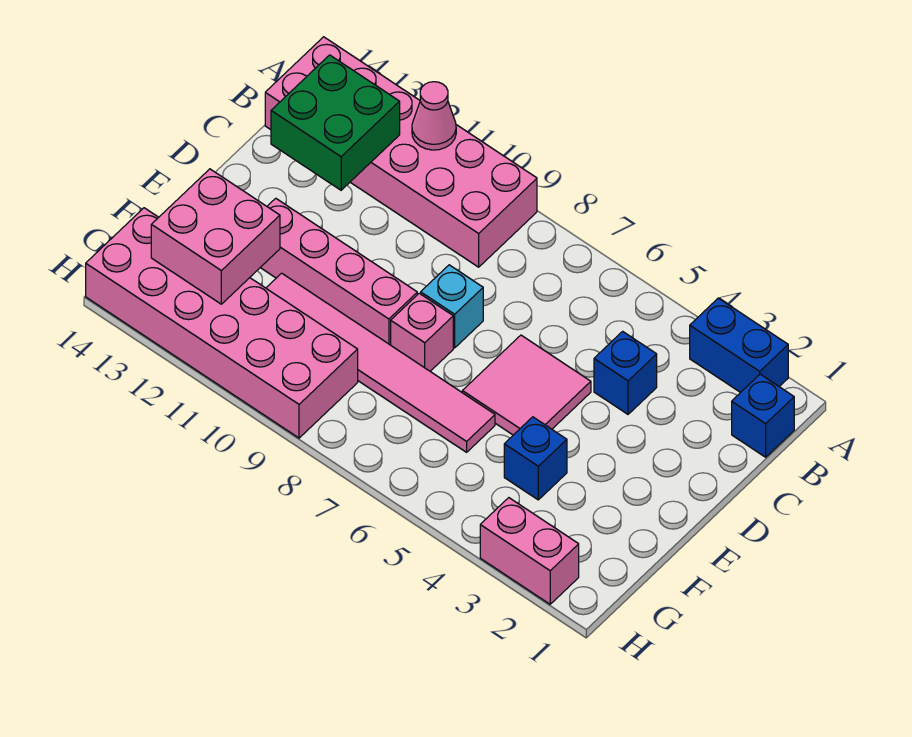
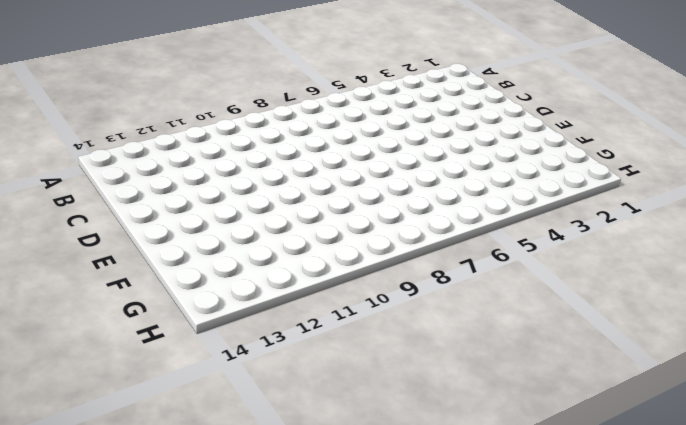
none -> blue brick A2:A3 level 1
none -> pink brick A9:B14 level 1
none -> blue brick B1 level 1

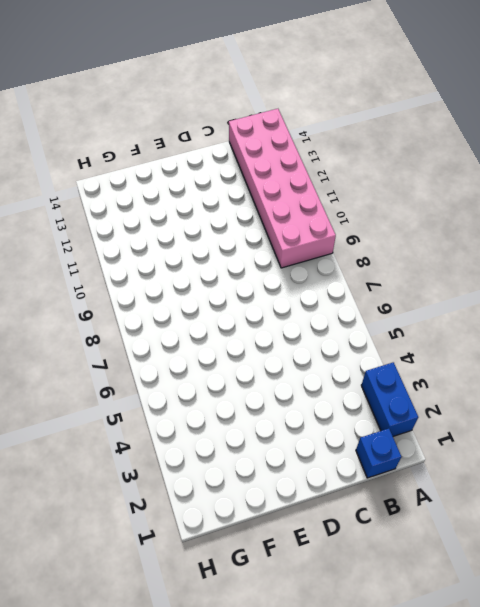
none -> blue brick C4 level 1
none -> pink tile D5:E6 level 1
none -> cyan brick D8 level 1

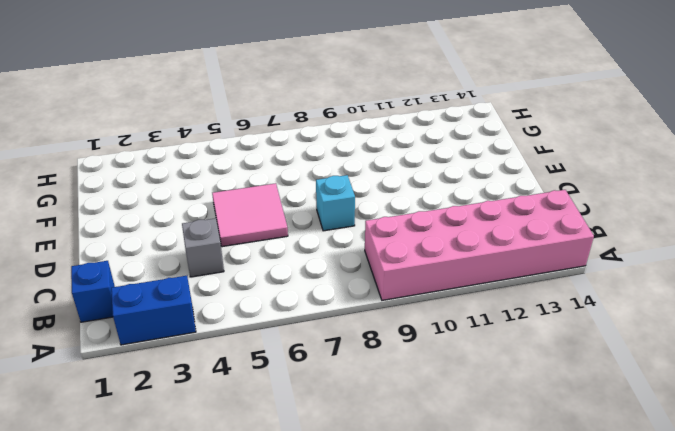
grey brick C4 level 1 -> blue brick C4 level 1
none -> pink brick E8 level 1
none -> pink brick E9:E12 level 1
none -> blue brick F4 level 1

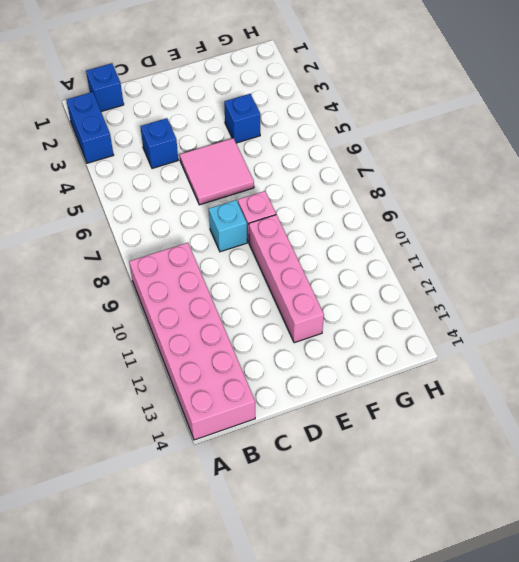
none -> pink tile F6:F11 level 1
none -> pink brick G9:H14 level 1
none -> pink brick H2:H3 level 1

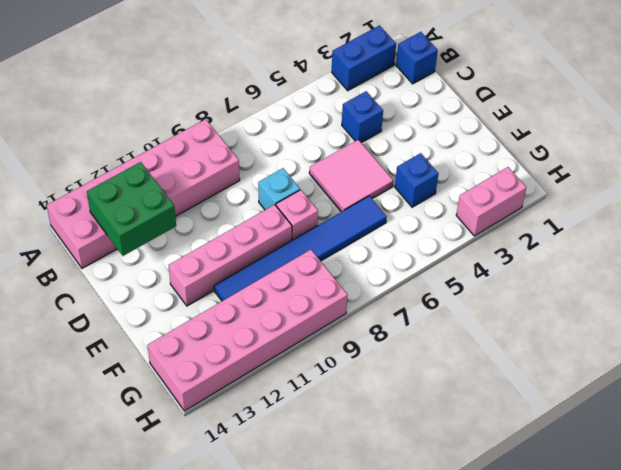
blue tile F6:F11 level 1 -> pink tile F6:F11 level 1
none -> pink cone A11 level 2
none -> pink brick F12:G13 level 2

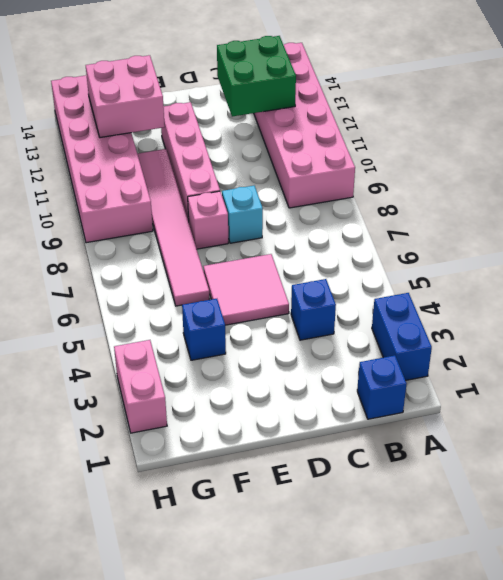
none -> pink cone A11 level 2

